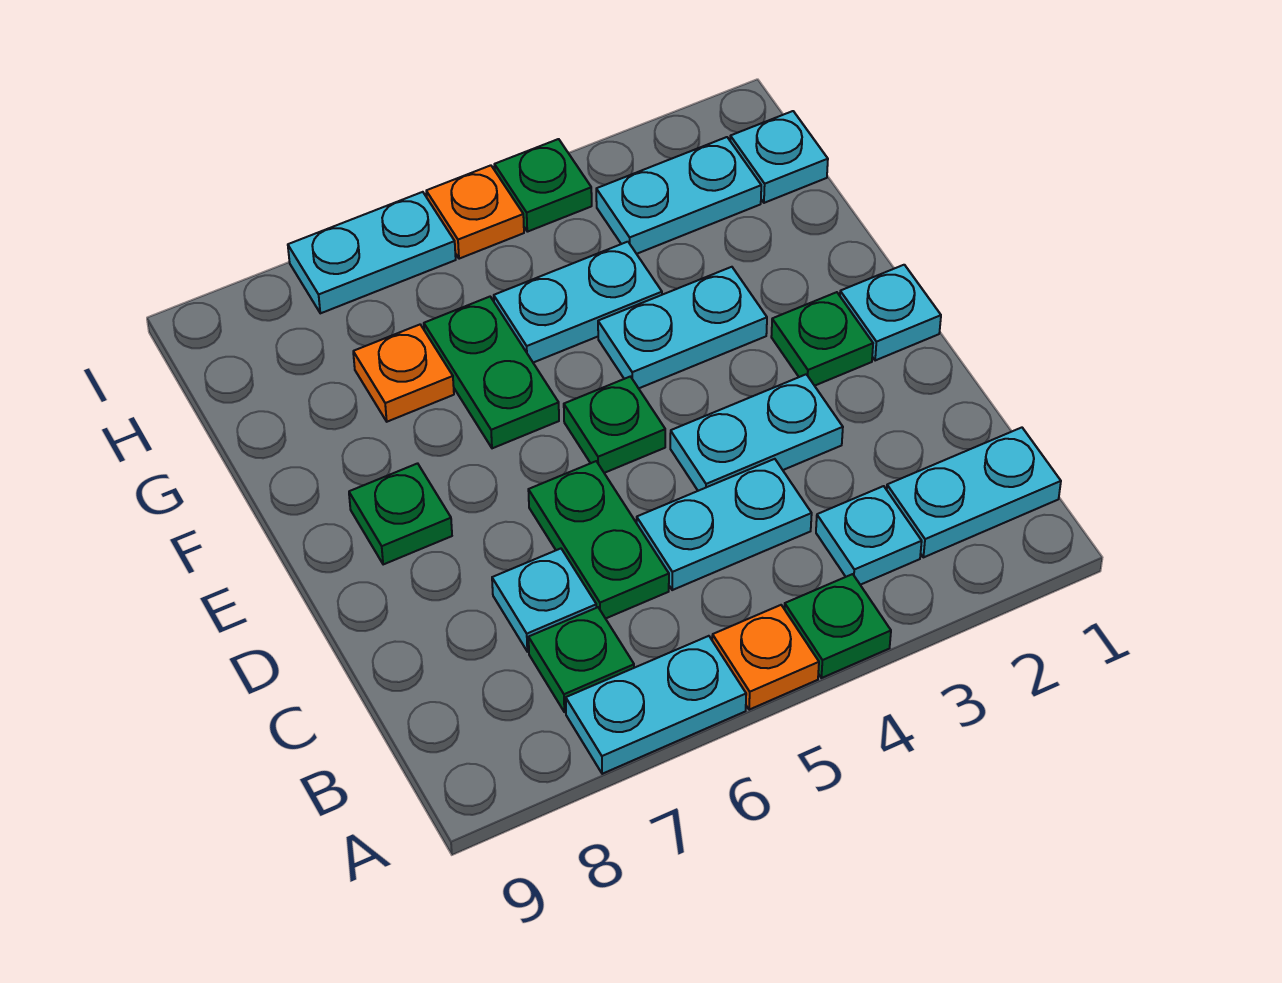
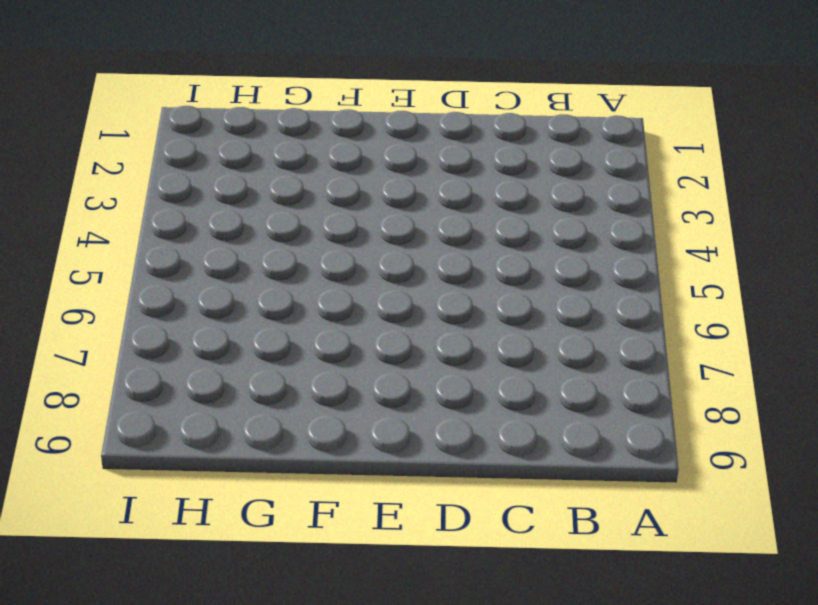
none -> green plate A4 level 1
none -> orange plate A5 level 1
none -> cyan plate A6:A7 level 1

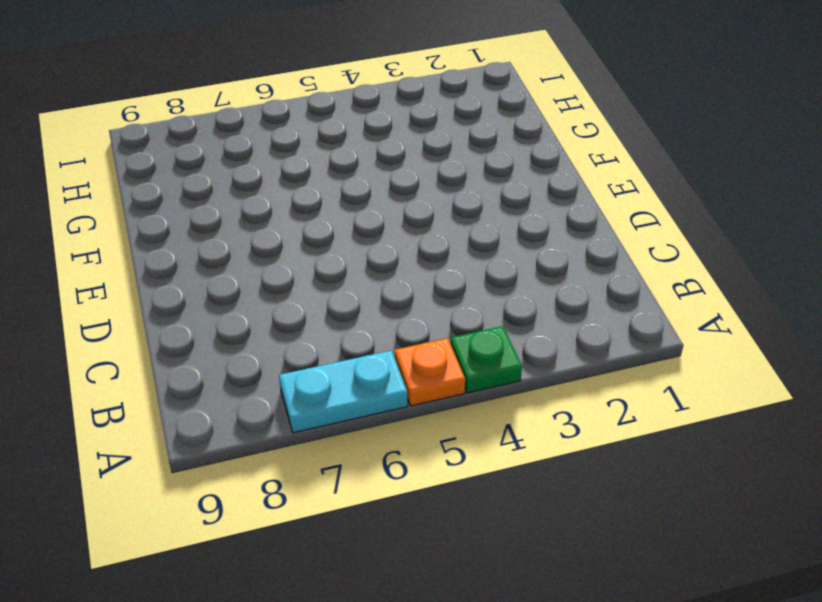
none -> cyan plate B1:B2 level 1
none -> cyan plate B3 level 1
none -> green plate B7 level 1

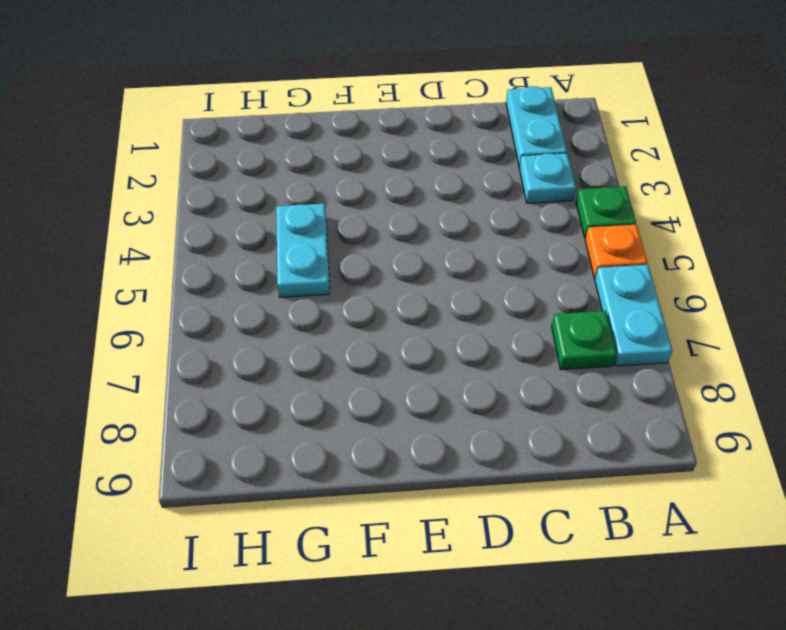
none -> cyan plate C4:C5 level 1
none -> green plate C6:D6 level 1
none -> cyan plate C7 level 1

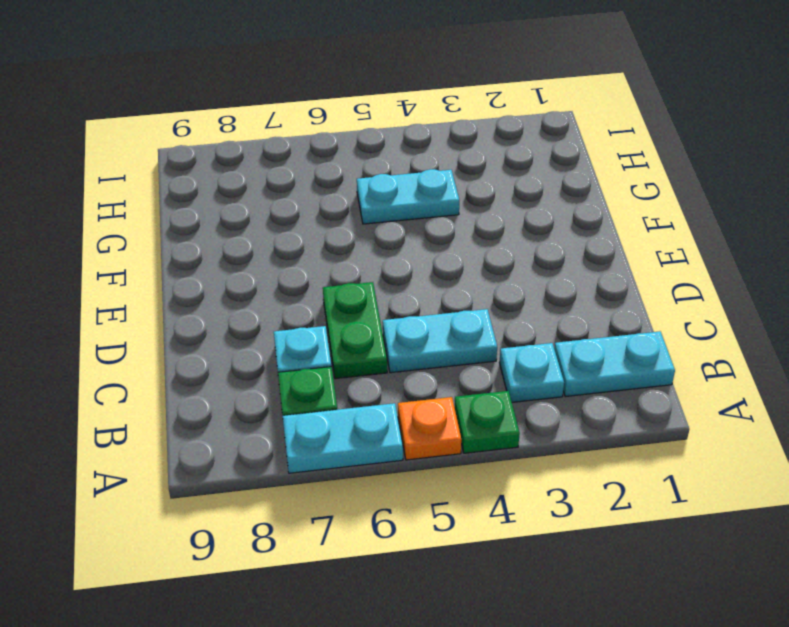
none -> cyan plate D3:D4 level 1
none -> cyan plate E1 level 1
none -> green plate E2 level 1

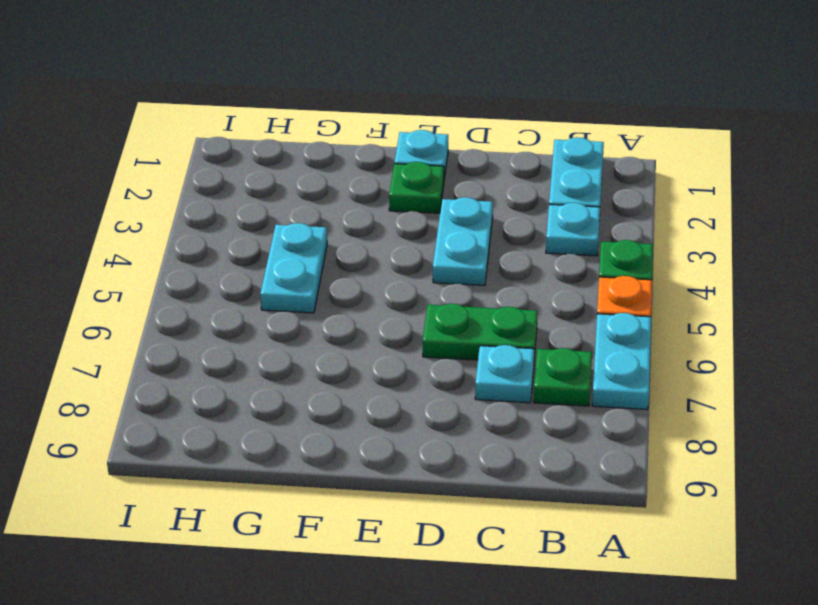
none -> cyan plate C4:C5 level 1
none -> green plate E5 level 1
none -> green plate E8 level 1

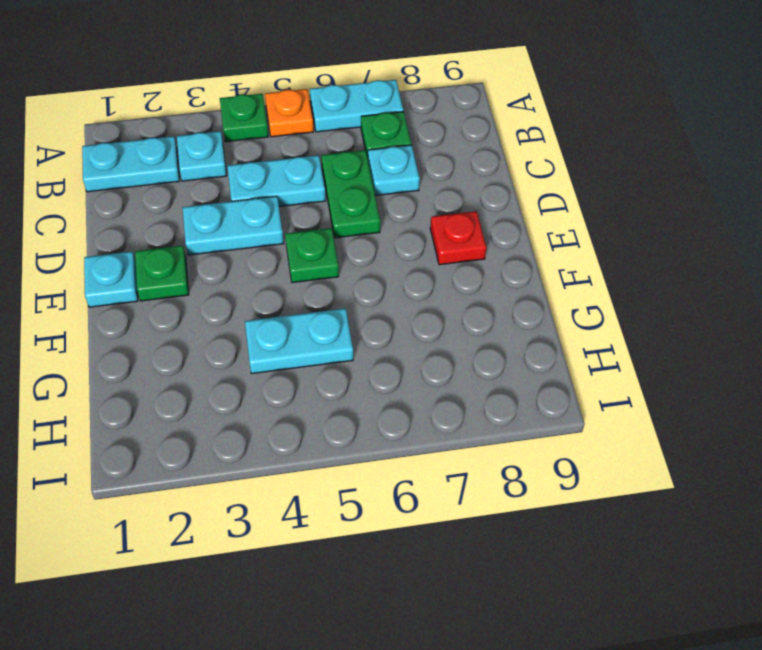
red plate E8 level 1 -> green plate E8 level 1
none -> cyan plate F3:F4 level 1
none -> green plate F6:G6 level 1
none -> orange plate G7 level 1

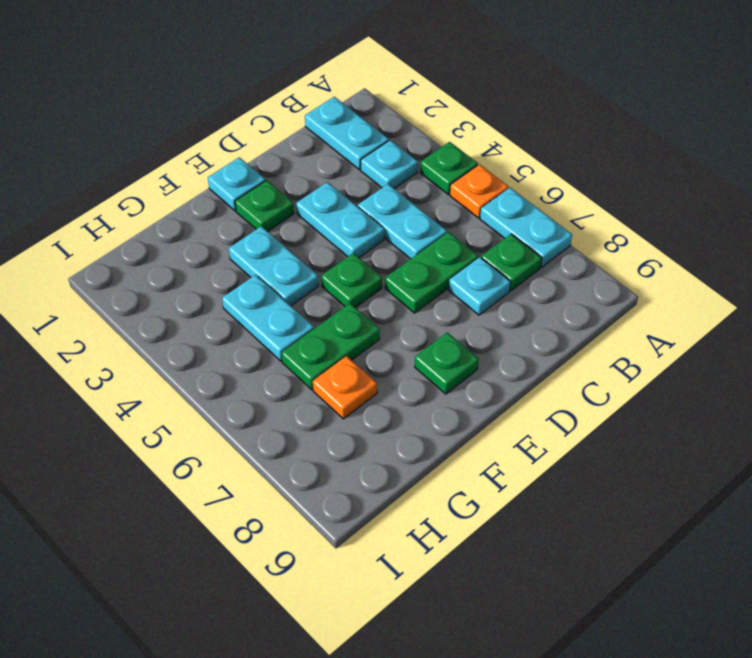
none -> cyan plate H1 level 1
none -> cyan plate H2:H3 level 1
none -> green plate I4 level 1

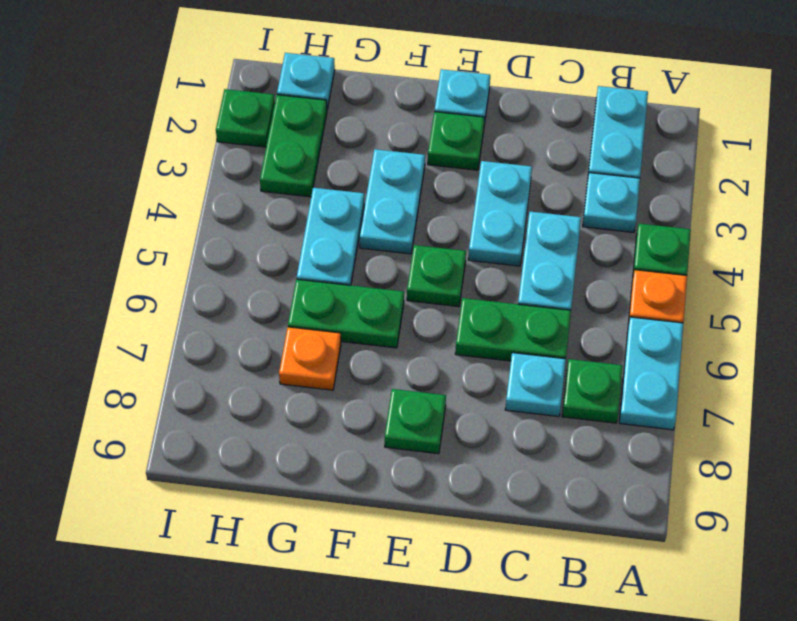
green plate H2:H3 level 1 -> cyan plate H2:H3 level 1
green plate I2 level 1 -> green plate I4 level 1
none -> orange plate I5 level 1
none -> cyan plate I6:I7 level 1

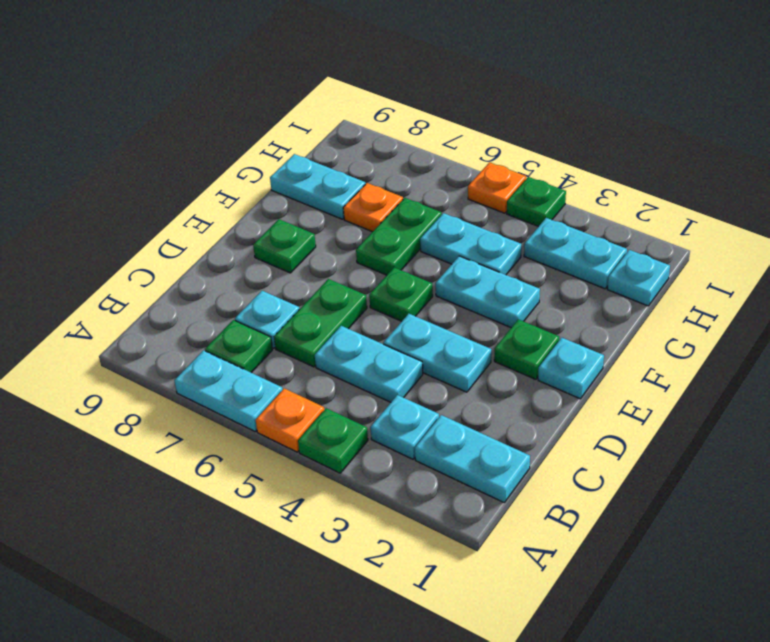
cyan plate G8:G9 level 1 -> cyan plate I6:I7 level 1

